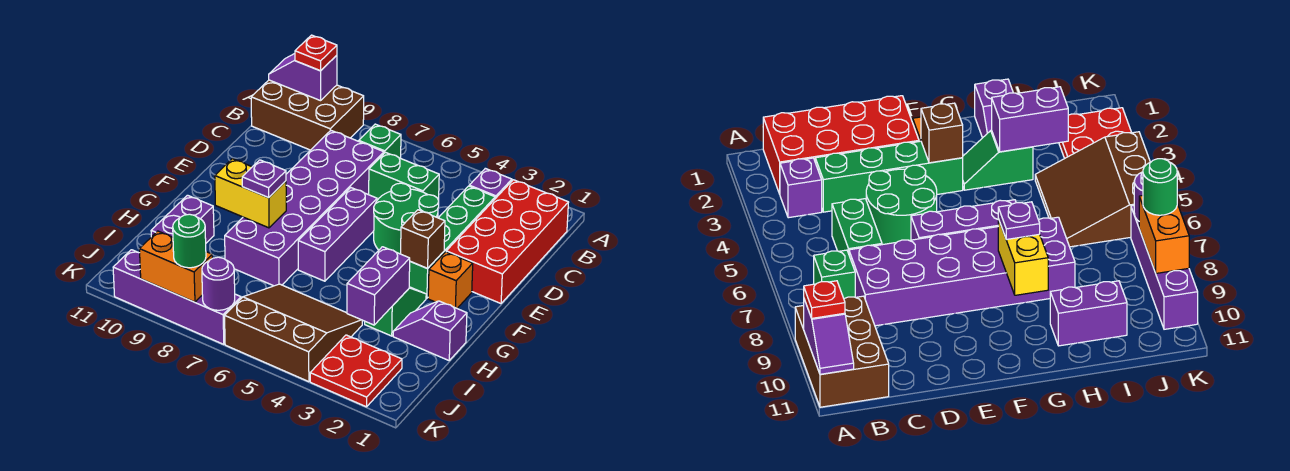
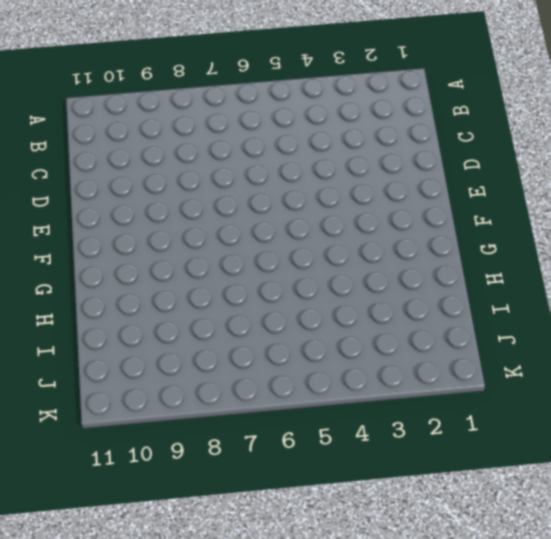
none -> brown brick A9:B11 level 1
none -> red brick B1:E2 level 1
none -> purple brick B3 level 1

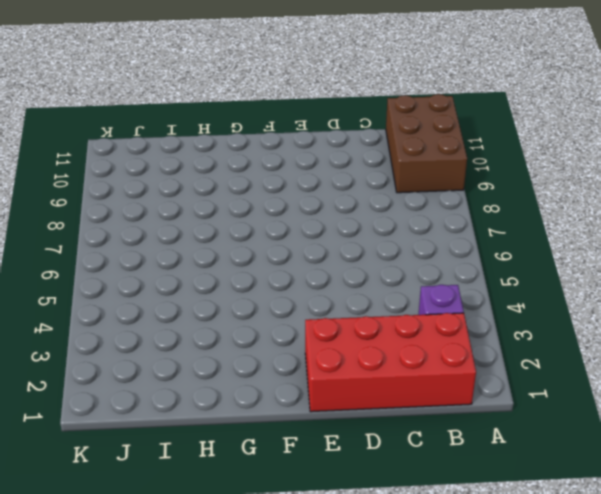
none -> green brick B7 level 1
none -> green brick C3:F3 level 1
none -> green brick C5:C6 level 1

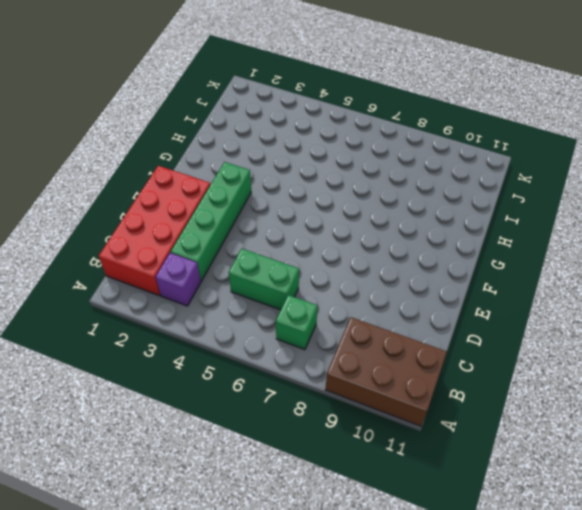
none -> purple brick C7:H8 level 1
none -> green round brick D4:E5 level 1
none -> purple brick E6:G6 level 1

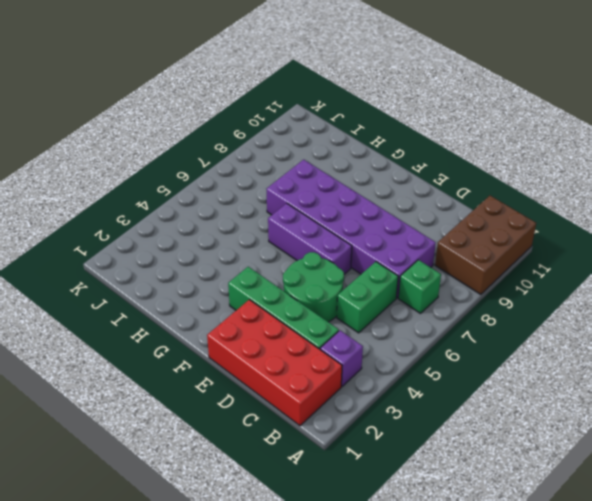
none -> orange brick F2 level 1
none -> green slope G3:H3 level 1 top H
none -> purple slope H1:H2 level 1 top 1

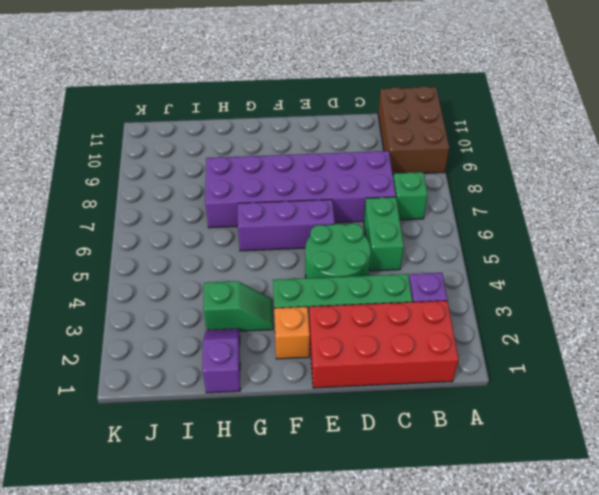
none -> purple brick H10:I10 level 1
none -> brown slope I4:K6 level 1 top K
none -> red plate J2:K3 level 1

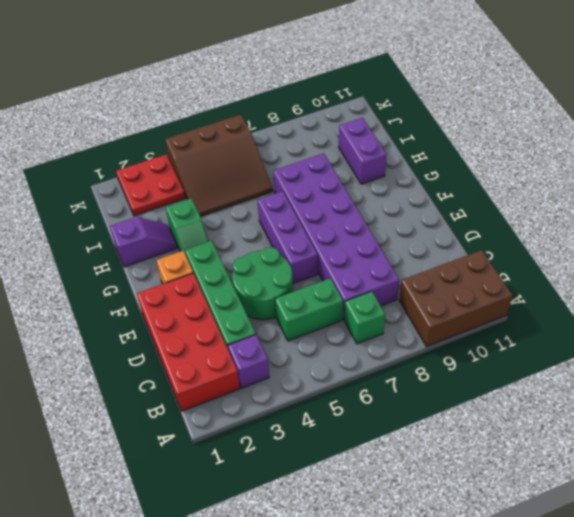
none -> purple brick K7:K10 level 1
none -> purple slope A10:A11 level 2 top 10
none -> brown brick F3 level 2

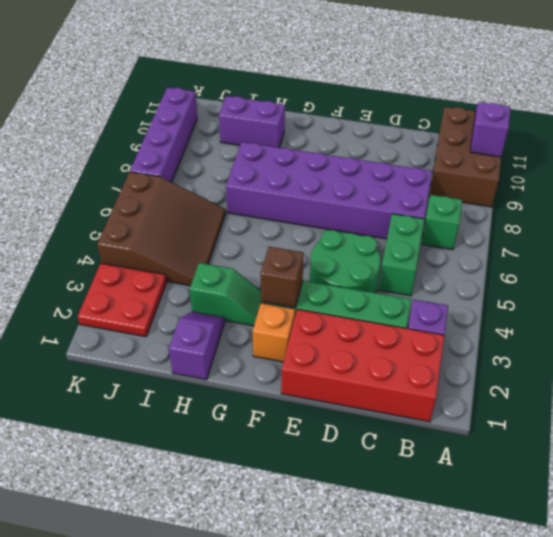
none -> purple brick E6:G6 level 1
none -> yellow brick G8:G9 level 2
none -> purple brick H3:I3 level 2

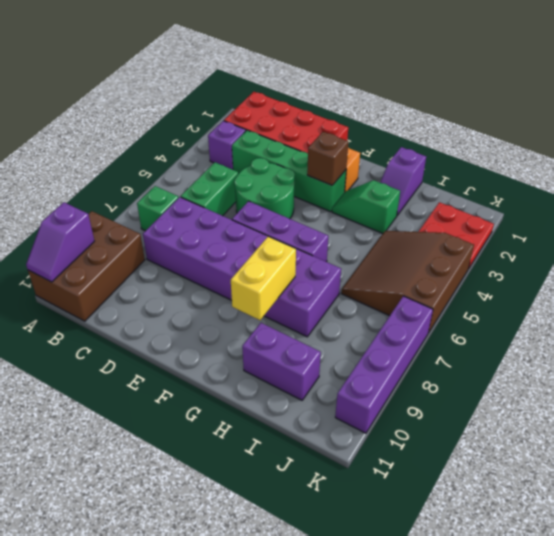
none -> purple brick H3:I3 level 2
none -> purple round brick K7 level 2
none -> orange brick K8:K9 level 2

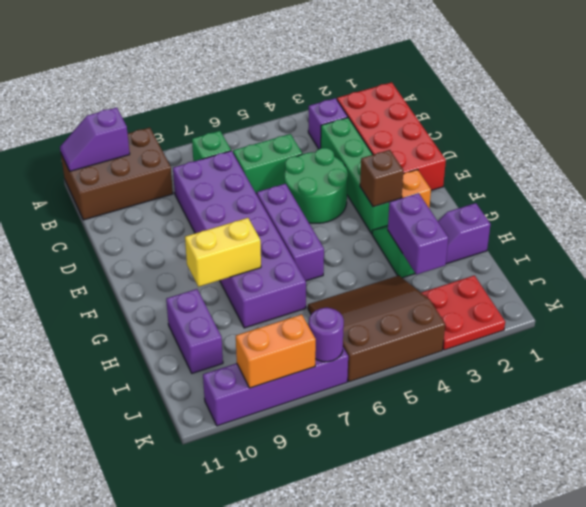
none -> red plate A10 level 3
none -> purple plate G8 level 3
none -> green round brick K8 level 3

